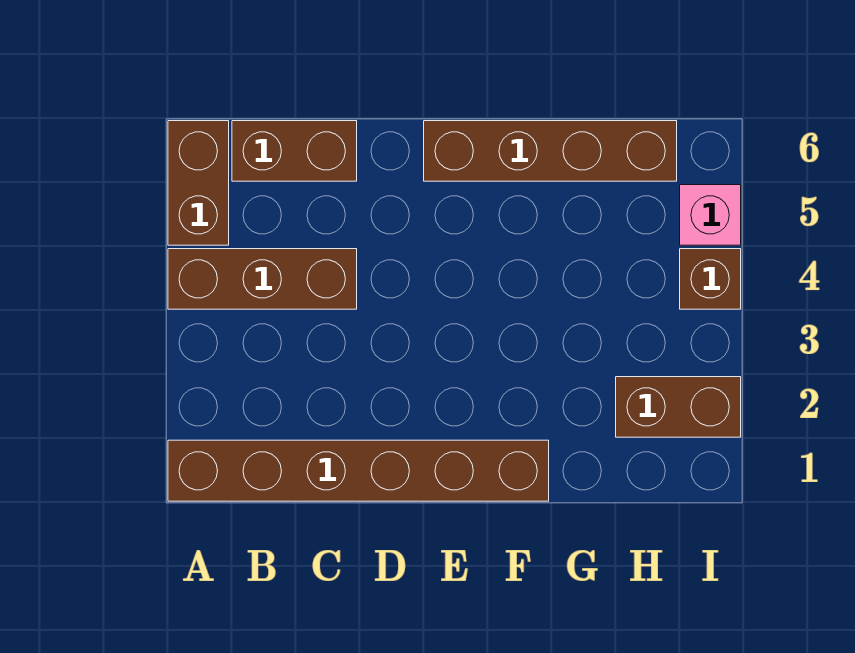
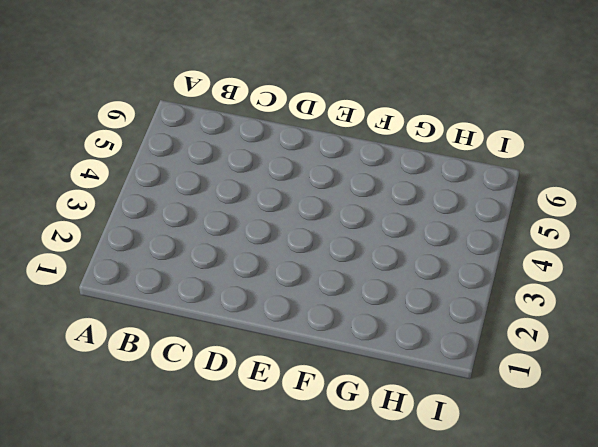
none -> brown brick A1:F1 level 1
none -> brown brick A4:C4 level 1

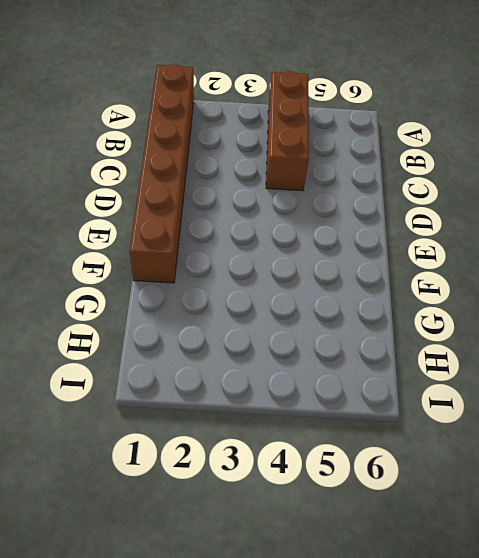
none -> brown brick A5:A6 level 1
none -> brown brick B6:C6 level 1

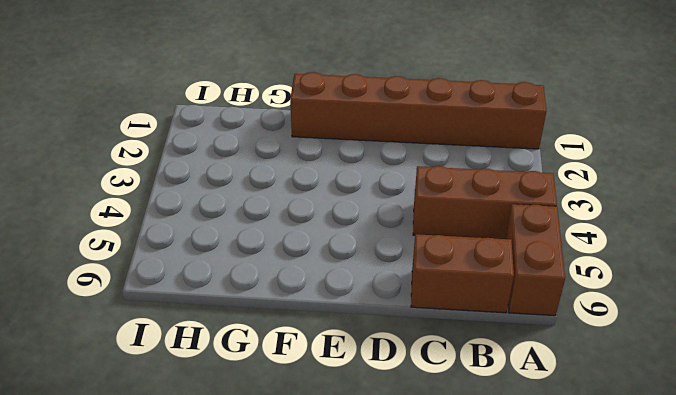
none -> brown brick E6:H6 level 1
none -> brown brick H2:I2 level 1

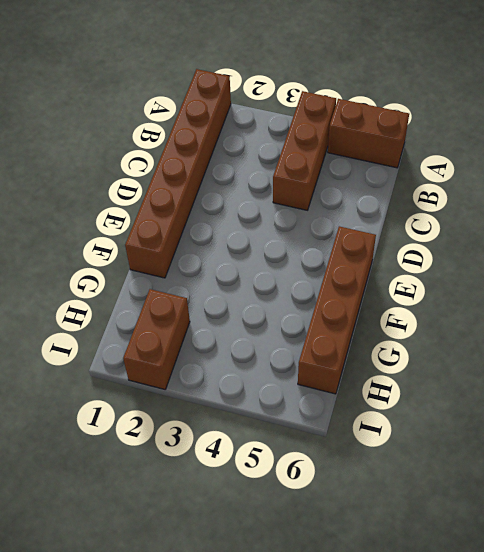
none -> brown brick B6:C6 level 1
none -> brown brick I4 level 1

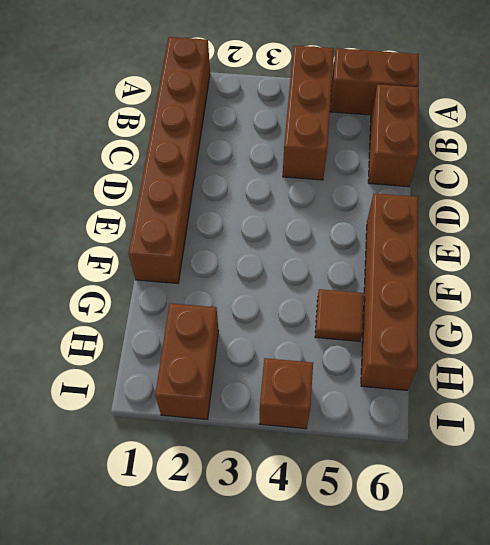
brown tile G5 level 1 -> none
none -> pink brick I5 level 1

